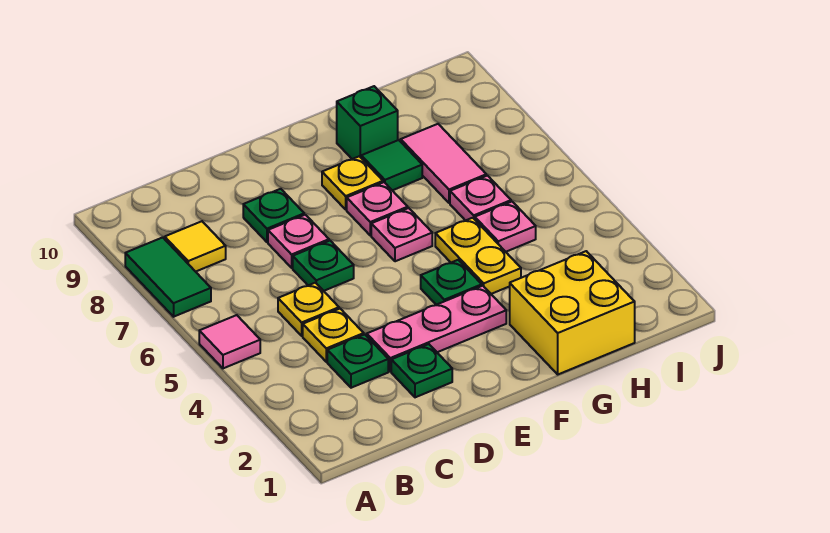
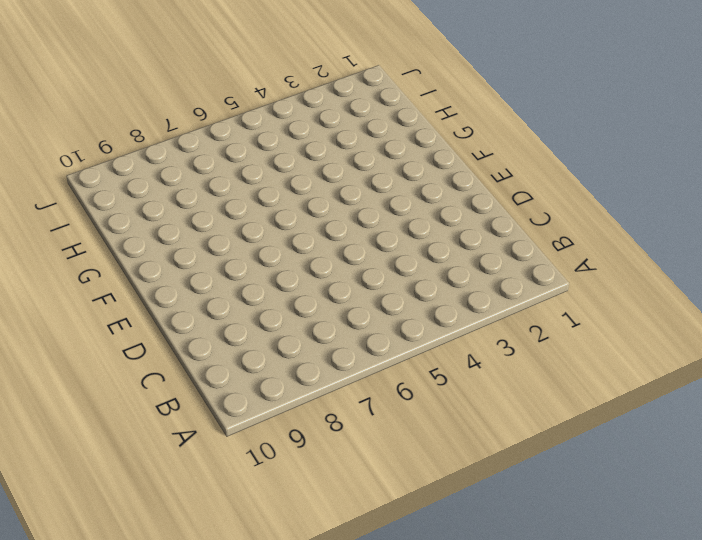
none -> pink tile A5 level 1
none -> green tile A7:A8 level 1
none -> yellow tile B8 level 1

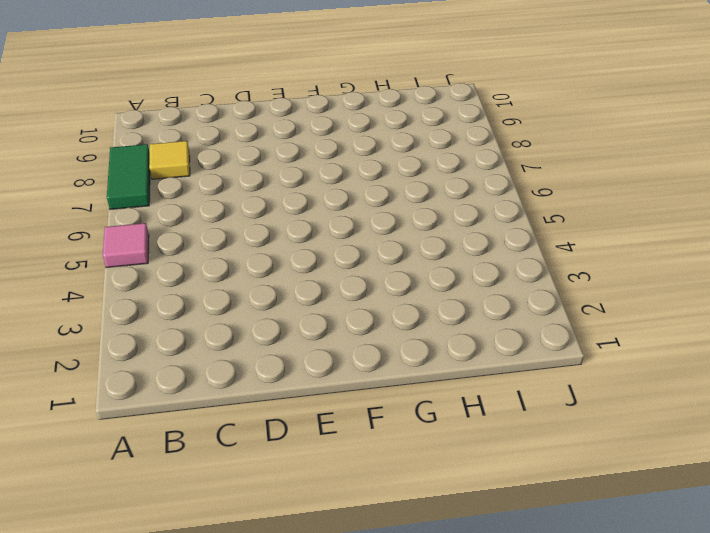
none -> green plate C3 level 1
none -> yellow plate C4 level 1
none -> yellow plate C5 level 1

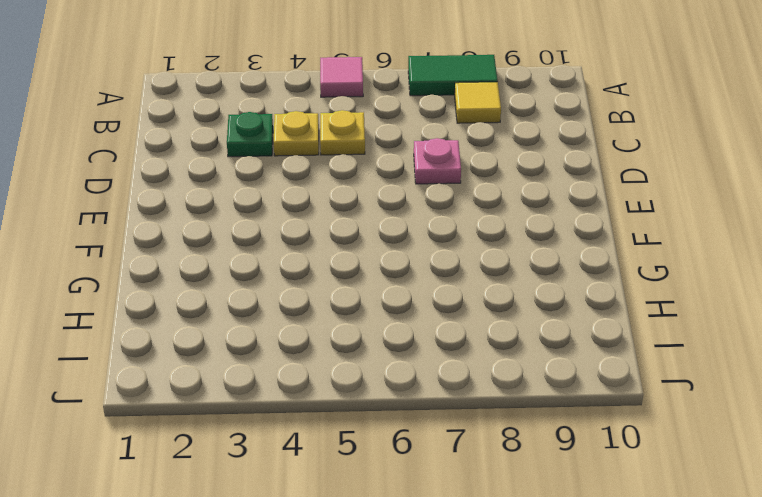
none -> green plate D2 level 1
none -> pink plate D3:F3 level 1
none -> green plate D6 level 1

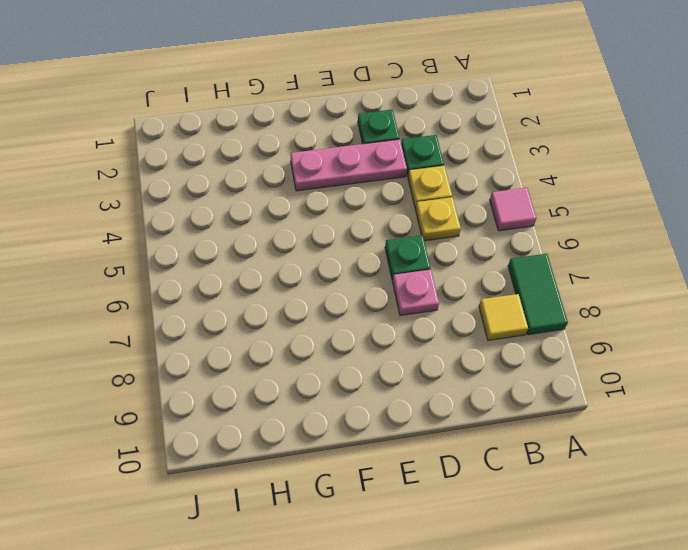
none -> green plate D8 level 1
none -> green plate F4 level 1
none -> pink plate F6 level 1

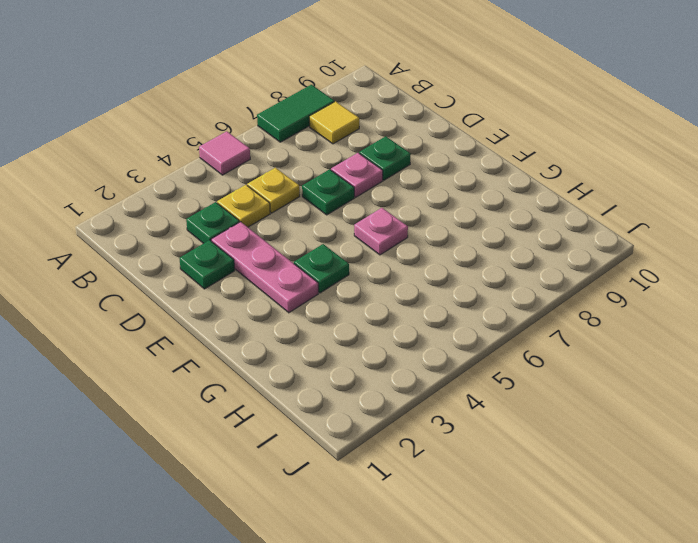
none -> pink plate F7 level 1
none -> yellow plate F8 level 1
none -> yellow brick G1:H2 level 1

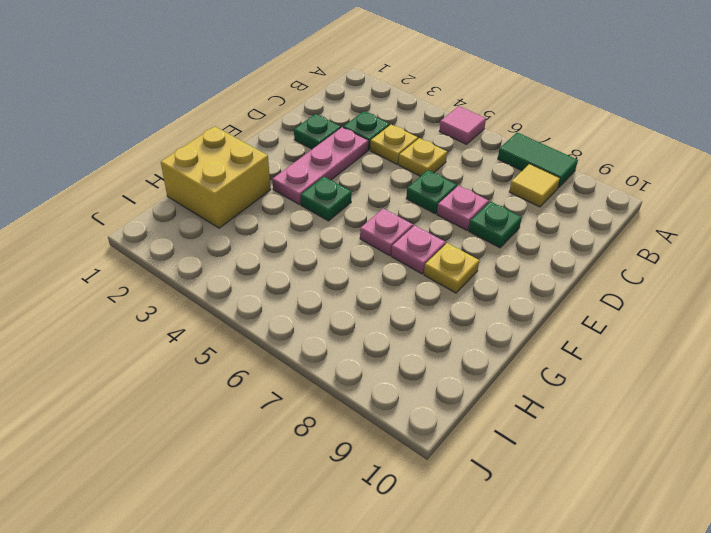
none -> yellow plate G4:G5 level 1
none -> green tile G8 level 1
none -> green brick G9 level 1

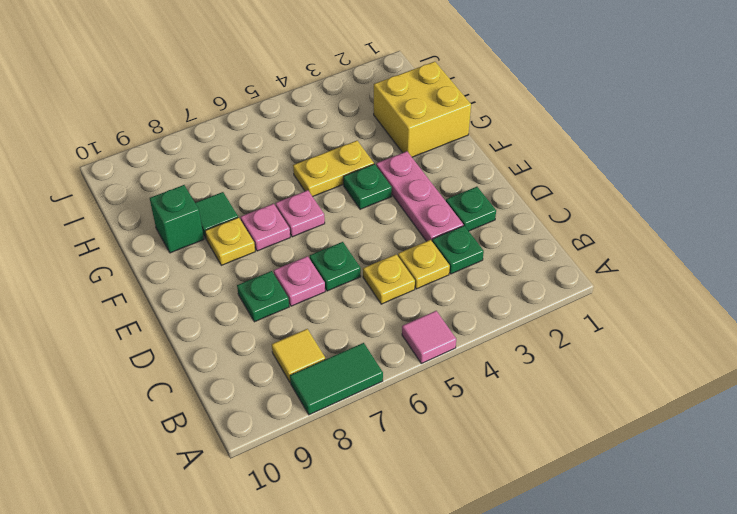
none -> pink plate H5 level 1
none -> pink plate H6 level 1
none -> pink tile H7:H8 level 1

